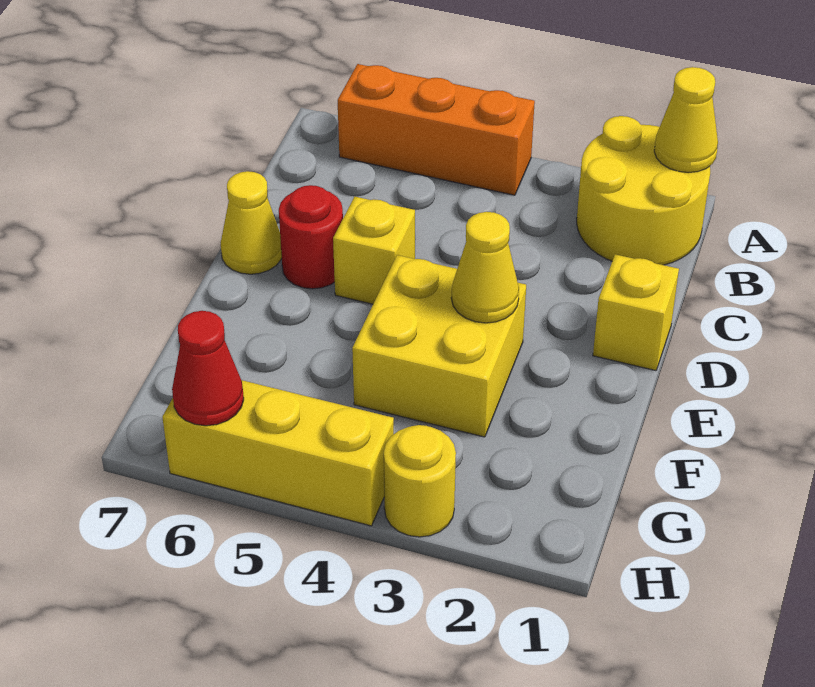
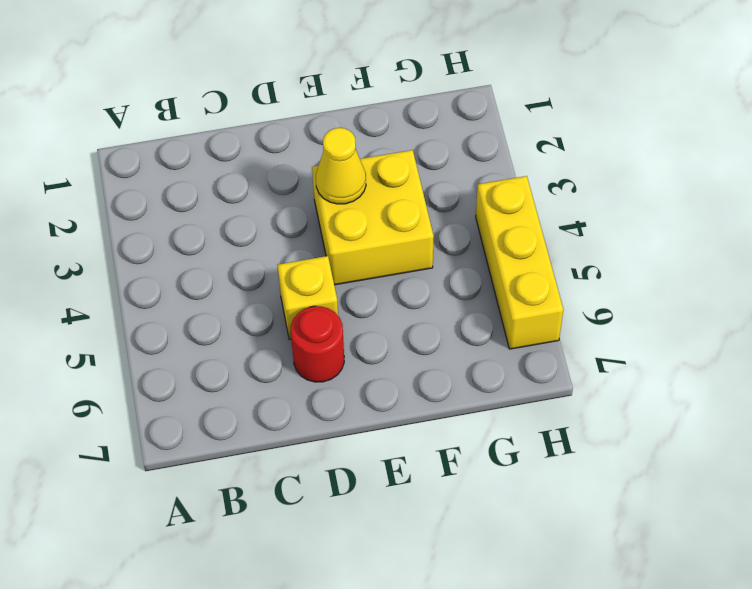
none -> yellow round brick A1:B2 level 1
none -> orange brick A4:A6 level 1
none -> yellow brick D1 level 1

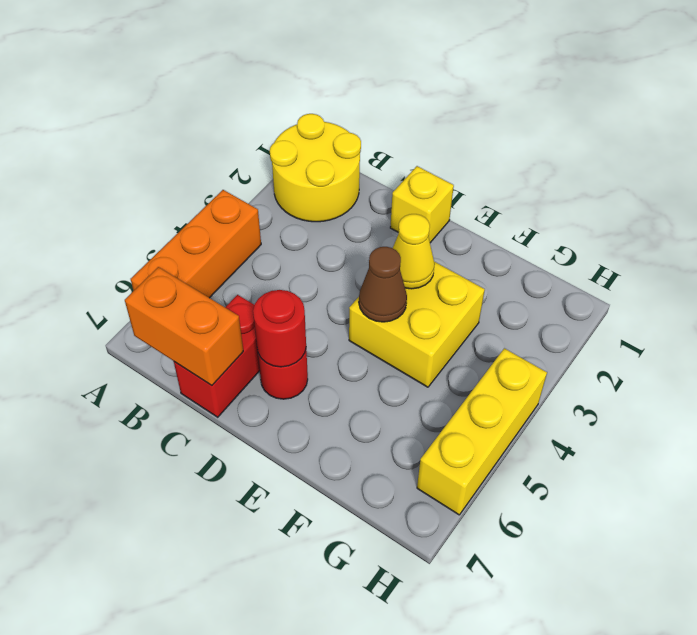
orange brick B7:C7 level 2 -> none
red brick C6:C7 level 1 -> none
red round brick D6 level 2 -> none
brown cone E4 level 2 -> none
none -> yellow brick D5 level 1
none -> yellow cone D7 level 1
none -> yellow round brick H3 level 1

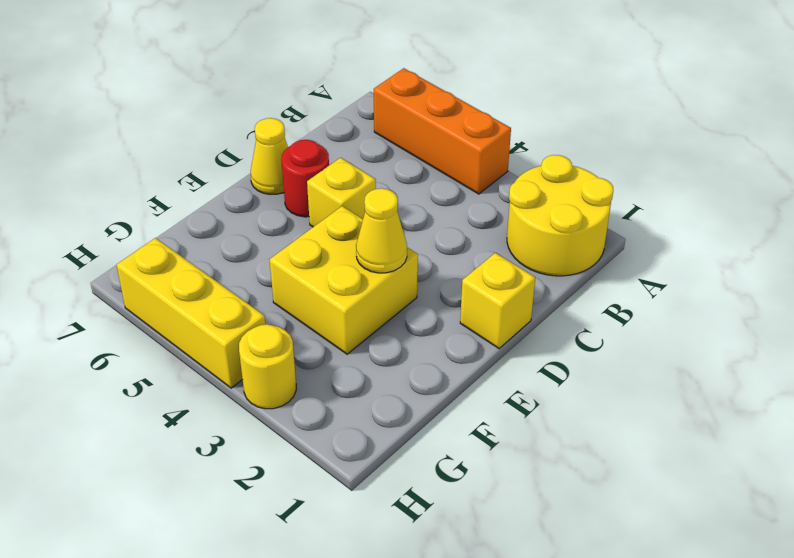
none -> yellow cone A1 level 2
none -> red cone H6 level 2

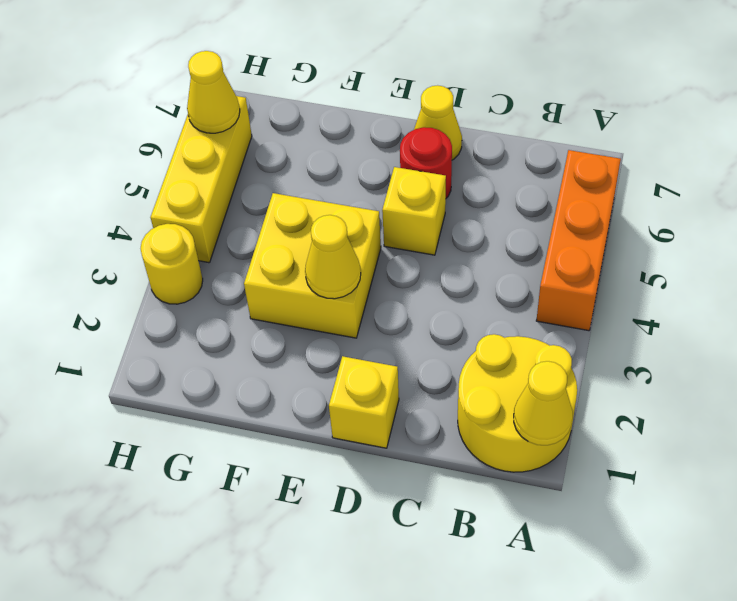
yellow cone H6 level 2 -> red cone H6 level 2

